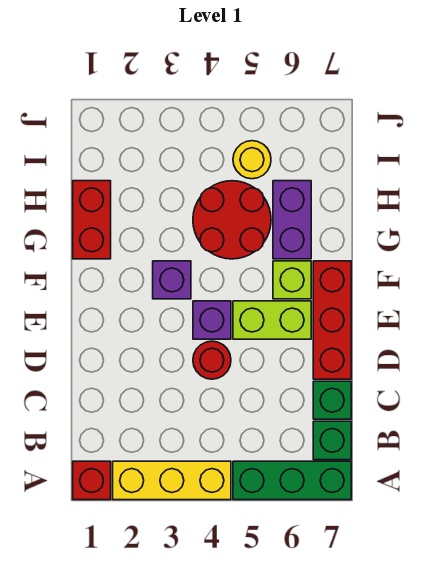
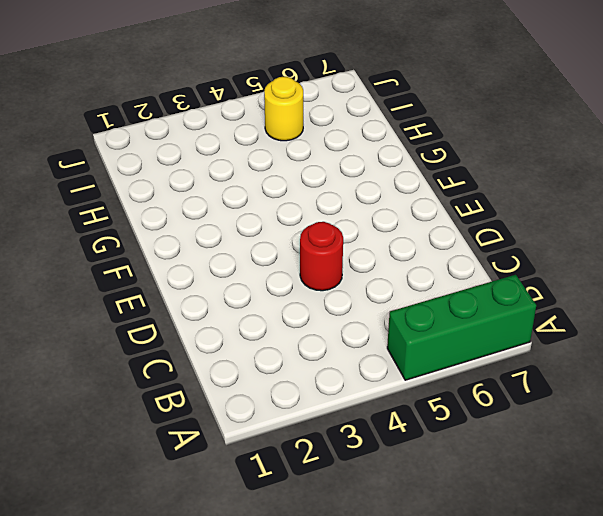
none -> red brick A1 level 1
none -> yellow brick A2:A4 level 1
none -> green brick B7 level 1

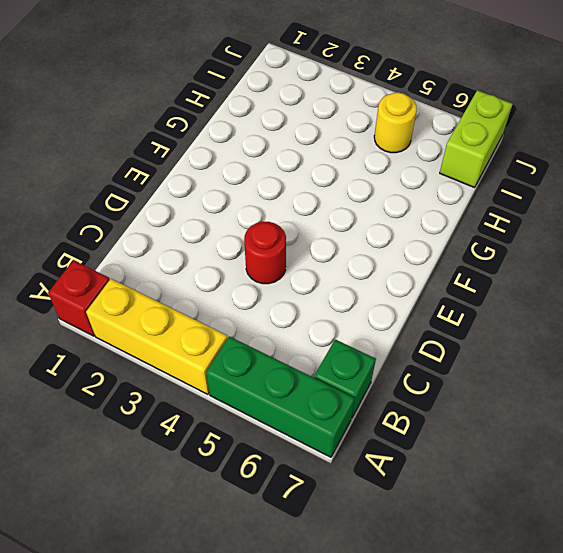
lime brick I7:J7 level 1 -> lime brick E5:E6 level 1
none -> green brick C7 level 1
none -> red brick D7:F7 level 1
none -> purple brick E4 level 1

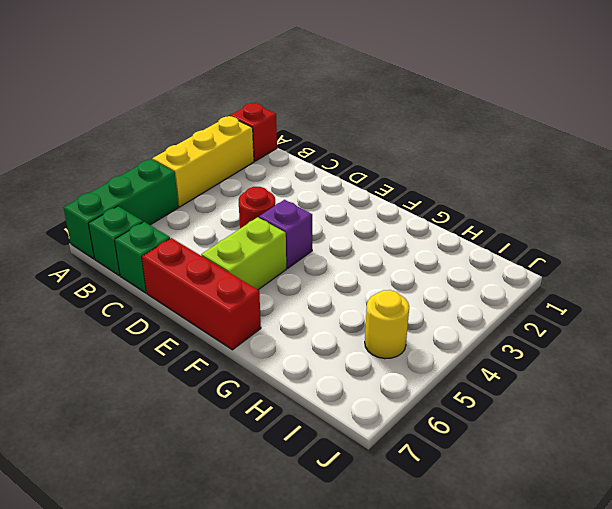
none -> purple brick F3 level 1
none -> lime brick F6 level 1
none -> red brick G1:H1 level 1

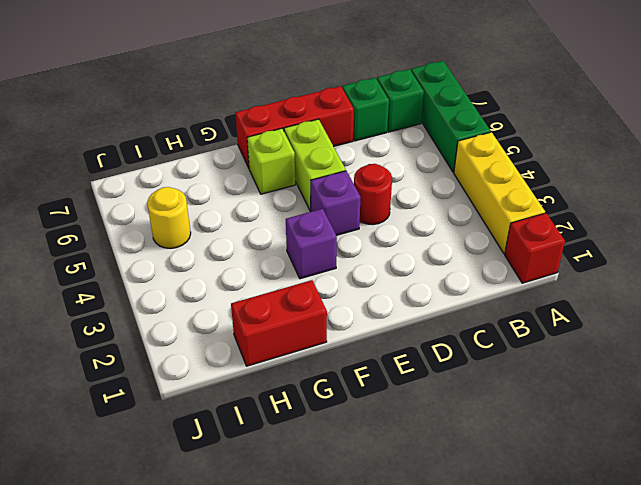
none -> red round brick G4:H5 level 1
none -> purple brick G6:H6 level 1

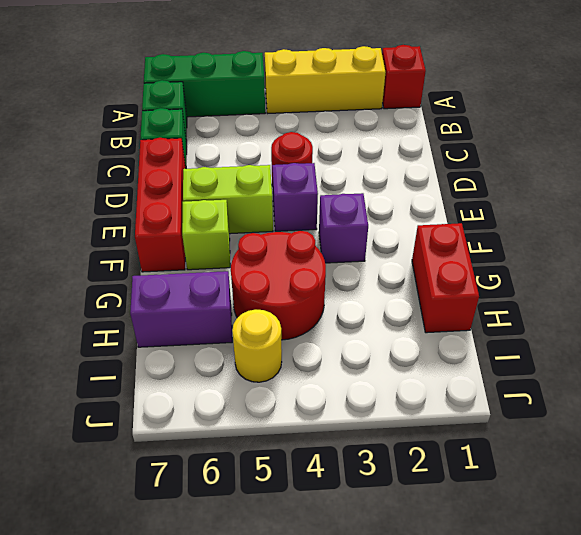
purple brick H6:H7 level 1 -> purple brick G6:H6 level 1

